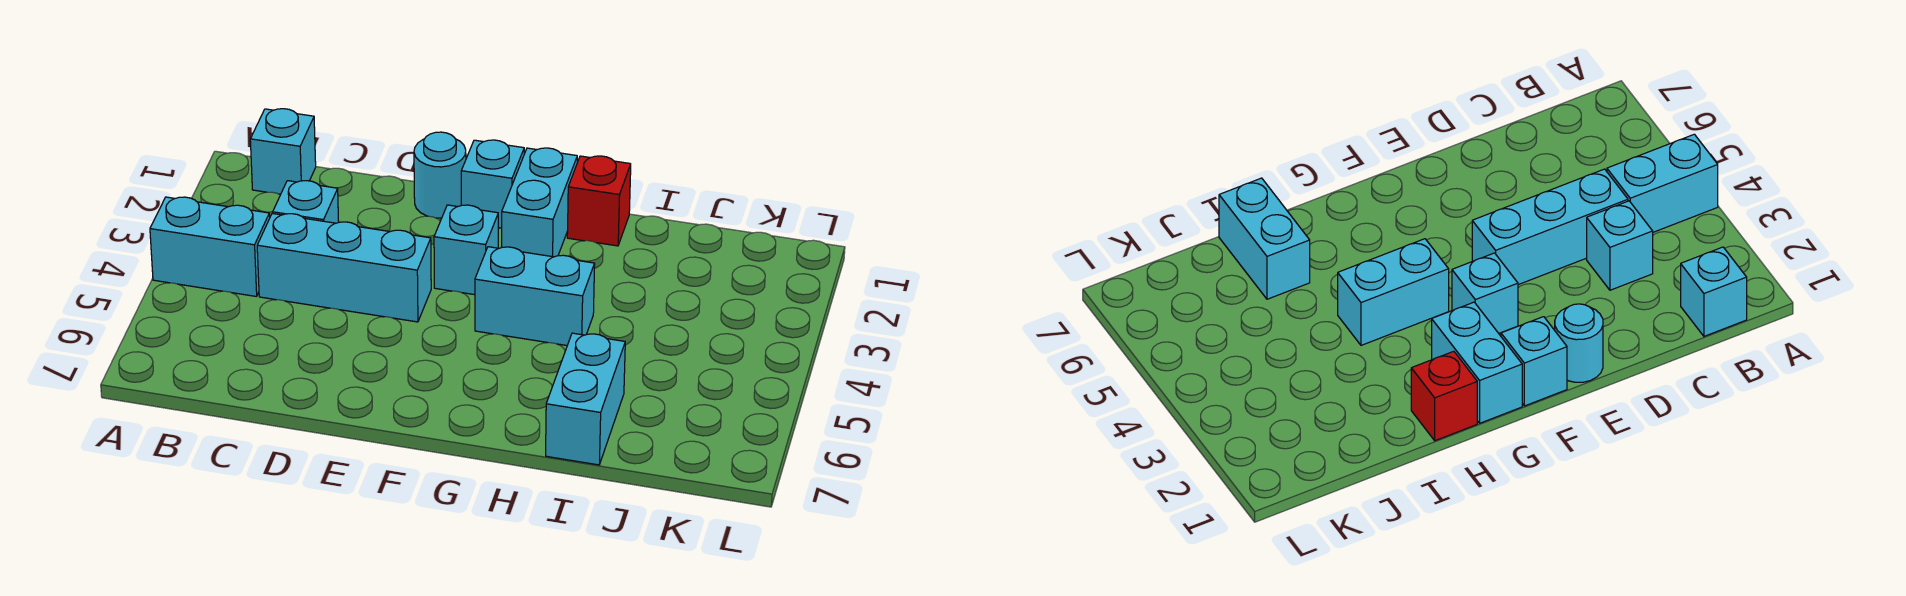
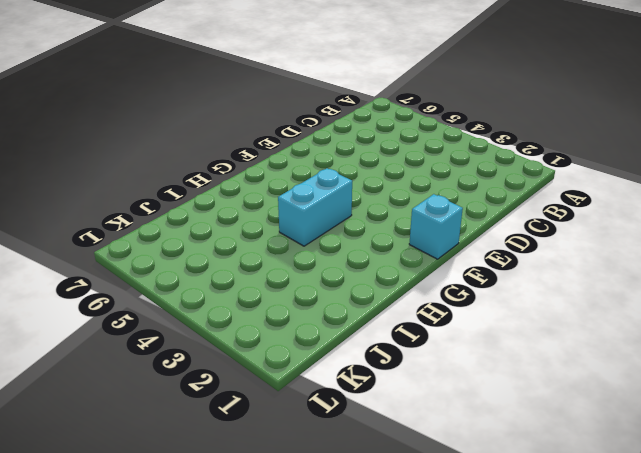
none -> cyan brick A4:B4 level 1
none -> cyan brick B1 level 1

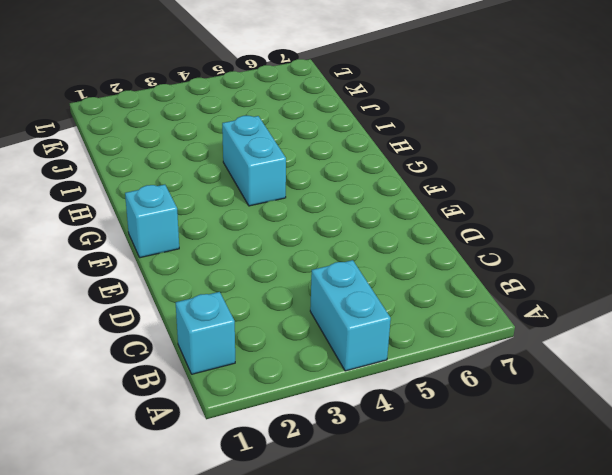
none -> cyan brick C3 level 1
none -> cyan brick C4:E4 level 1

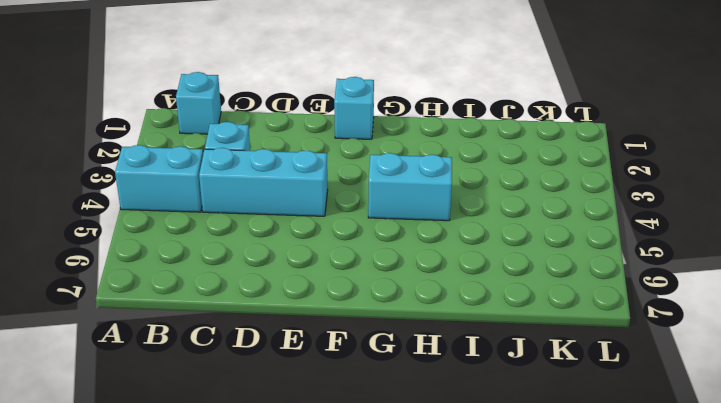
none -> cyan round brick E1 level 1
none -> cyan brick F3 level 1

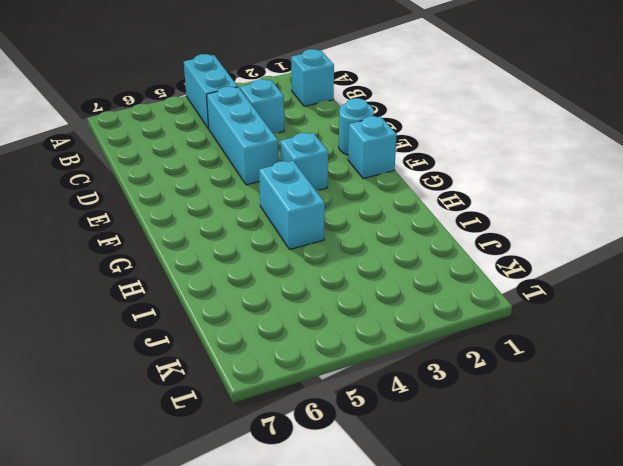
none -> cyan brick G1:G2 level 1
none -> red brick H1 level 1

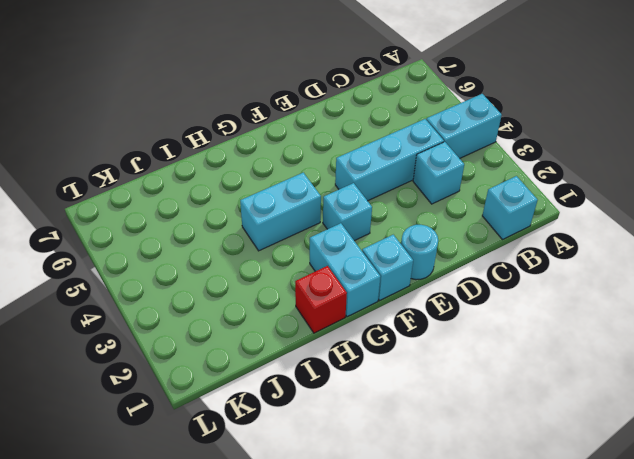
none -> cyan brick I6:I7 level 1

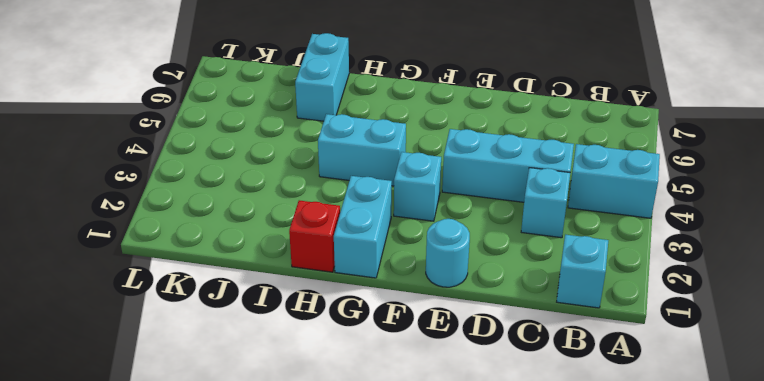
none -> cyan brick F1 level 1

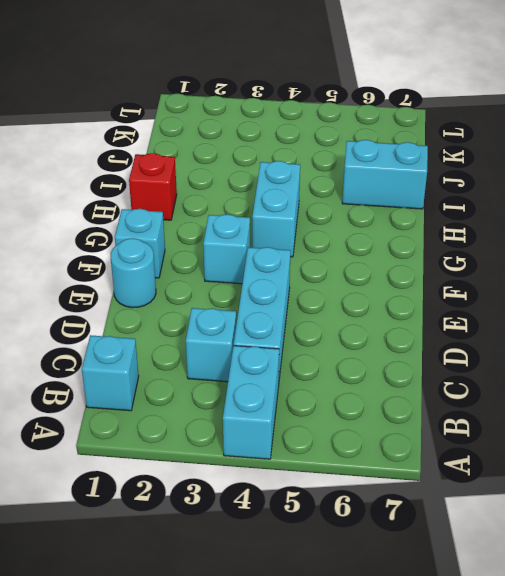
none -> cyan brick G1:G2 level 1

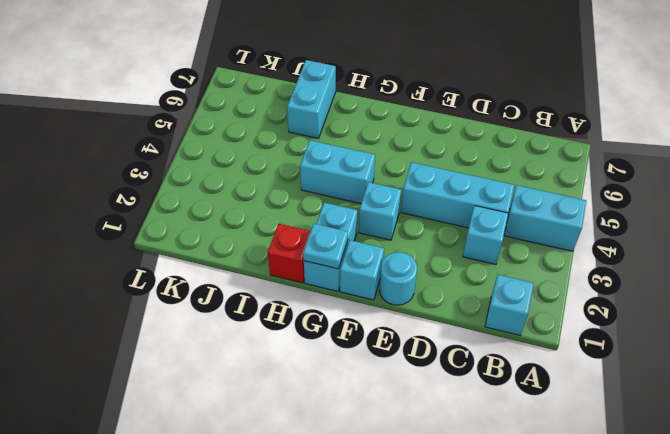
cyan plate G1 level 2 -> none

